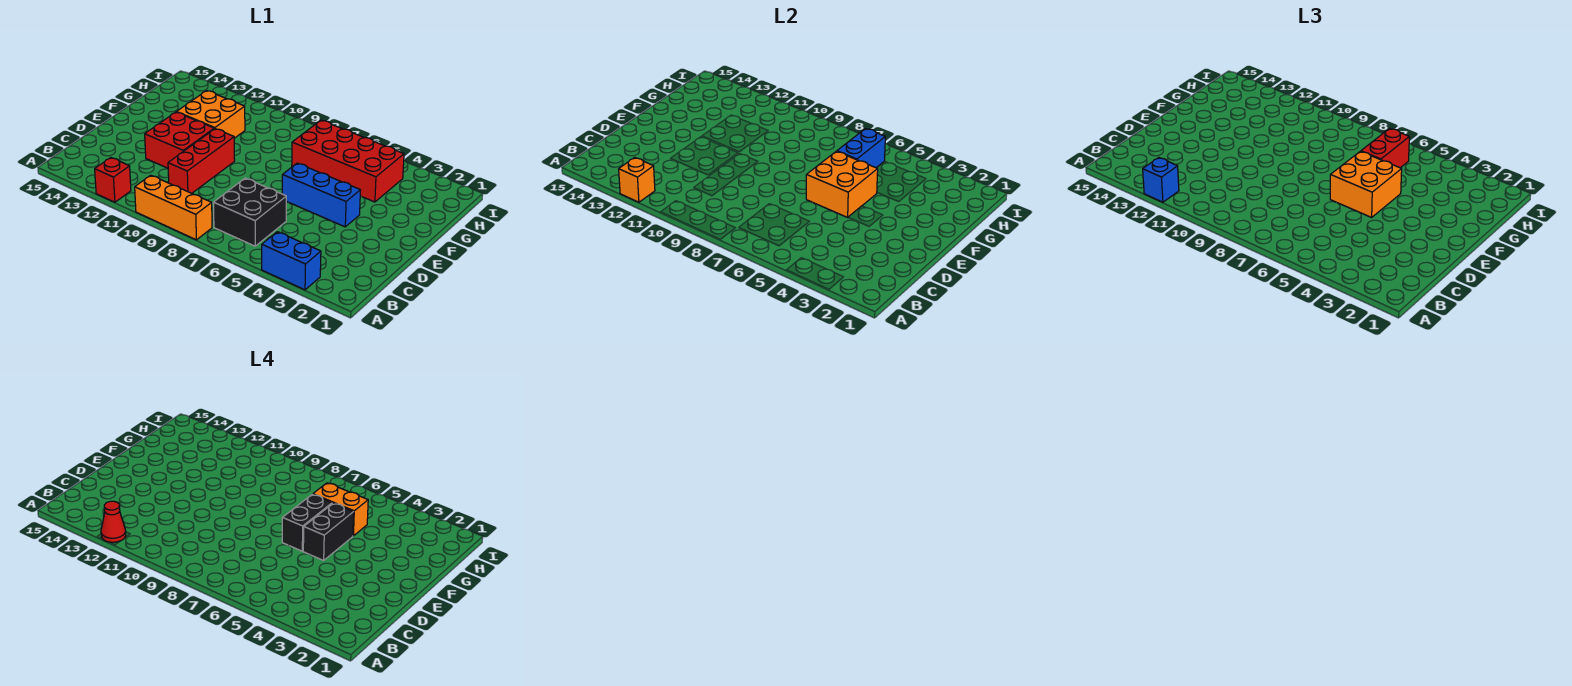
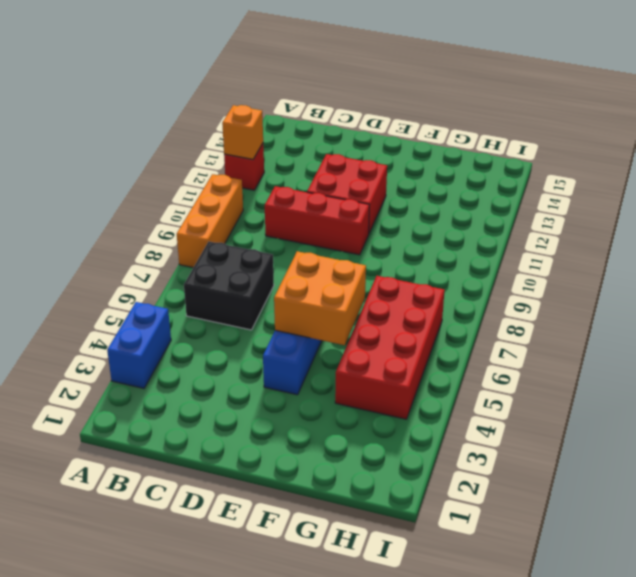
none -> orange brick F11:G12 level 1
none -> blue brick G6:H6 level 2
none -> blue brick A12 level 3

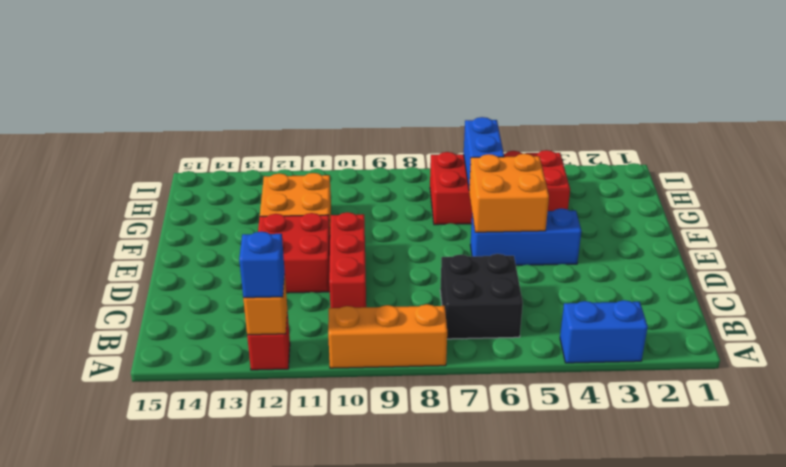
none -> orange brick E5:F6 level 3
none -> red brick G6:H6 level 3
none -> red cone A12 level 4

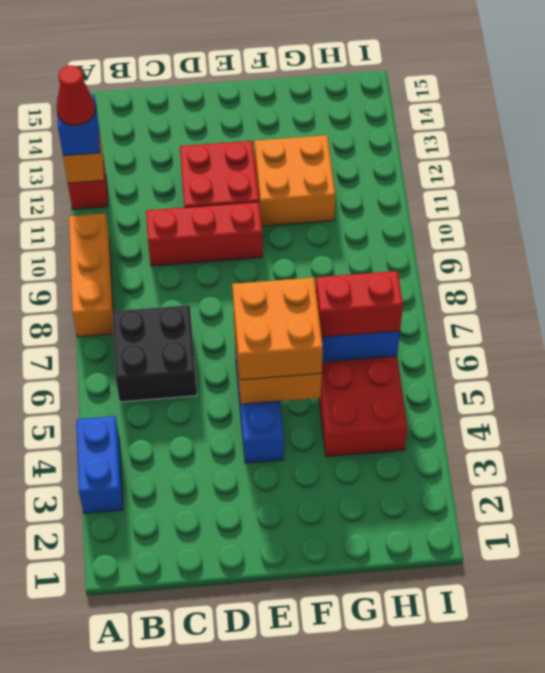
none -> black brick E5:F5 level 4
none -> black brick E6:F6 level 4
none -> orange brick G5:G6 level 4

